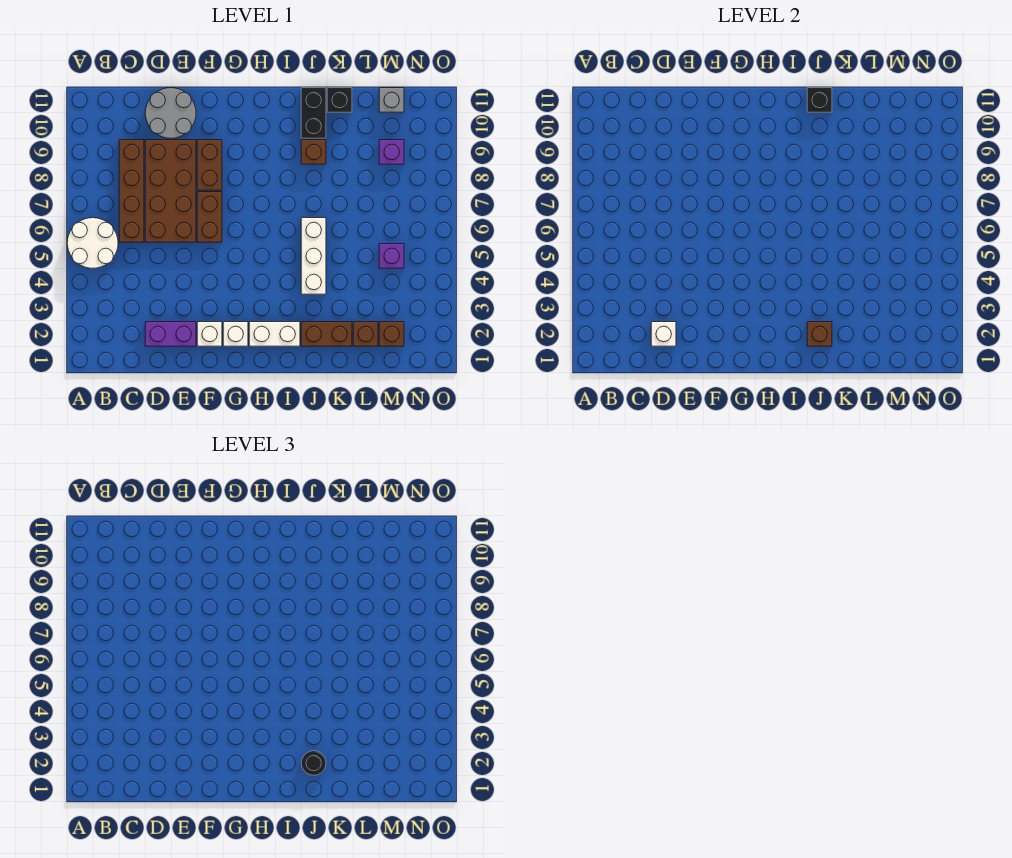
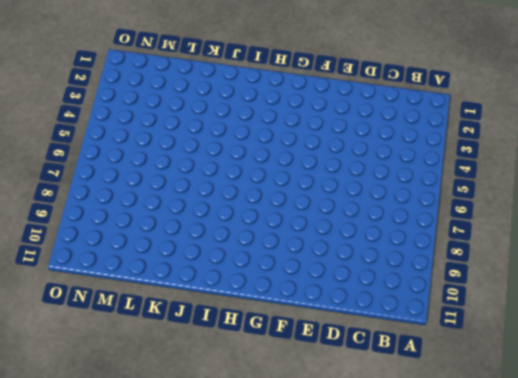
none -> white round brick A5:B6 level 1
none -> brown brick C6:C9 level 1
none -> purple brick D2:E2 level 1

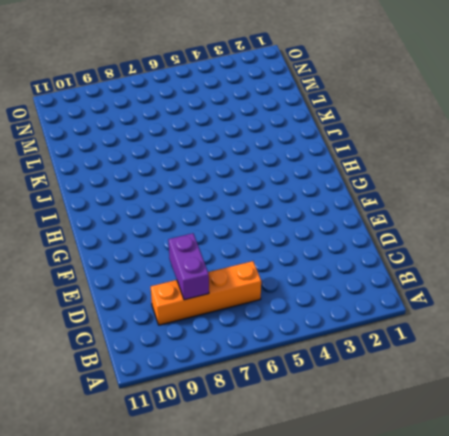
orange brick C6:C9 level 1 -> brown brick C6:C9 level 1
purple brick C8:D8 level 2 -> purple brick D2:E2 level 1
none -> white round brick A5:B6 level 1
none -> brown brick D6:E9 level 1
none -> grey round brick D10:E11 level 1

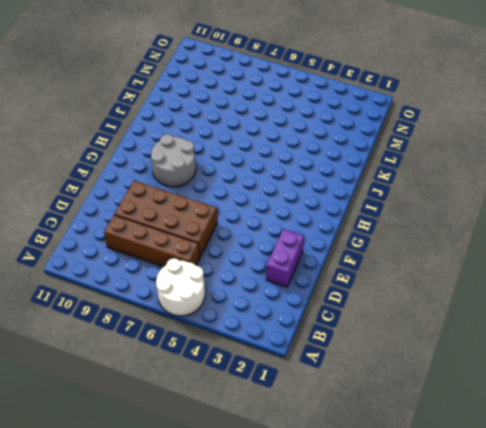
grey round brick G8:H9 level 1 -> grey round brick D10:E11 level 1
none -> white brick F2 level 1
none -> brown brick F6:F7 level 1
none -> brown brick F8:F9 level 1

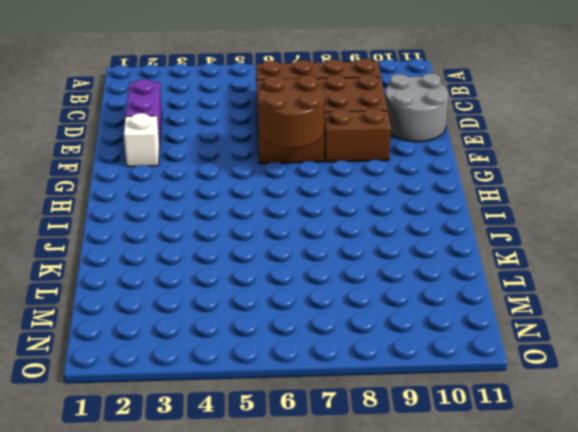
brown round brick F6:G7 level 2 -> none
none -> white round brick A5:B6 level 1
none -> white brick G2 level 1
none -> white brick H2:I2 level 1

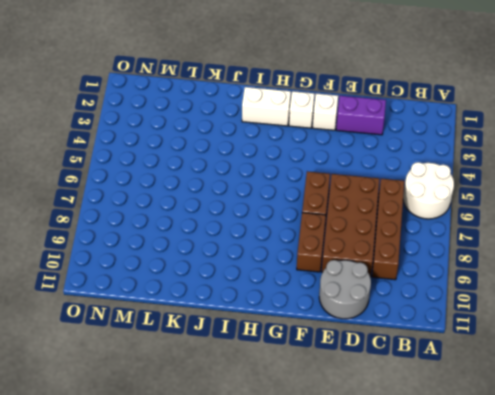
none -> brown brick J2:K2 level 1
none -> white brick J4:J6 level 1
none -> brown brick J9 level 1

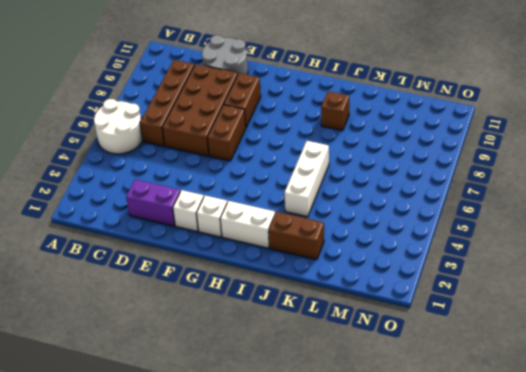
none -> black brick J10:J11 level 1
none -> black brick K11 level 1
none -> brown brick L2 level 1

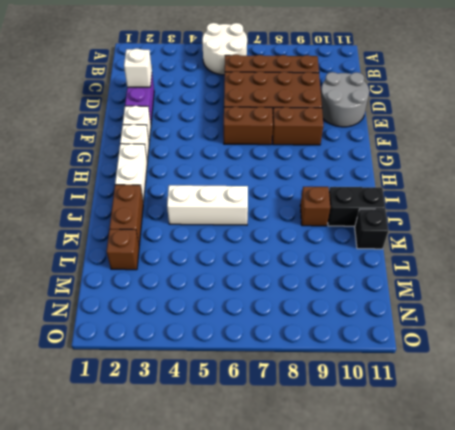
none -> brown brick M2 level 1
none -> purple brick M5 level 1
none -> purple brick M9 level 1

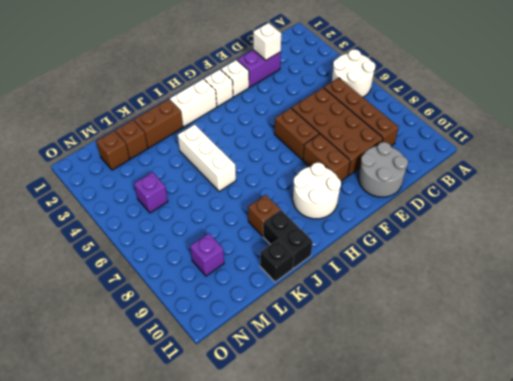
white round brick G9:H10 level 1 -> none
none -> grey brick M11 level 1
none -> brown brick J2 level 2
none -> black brick J11 level 2

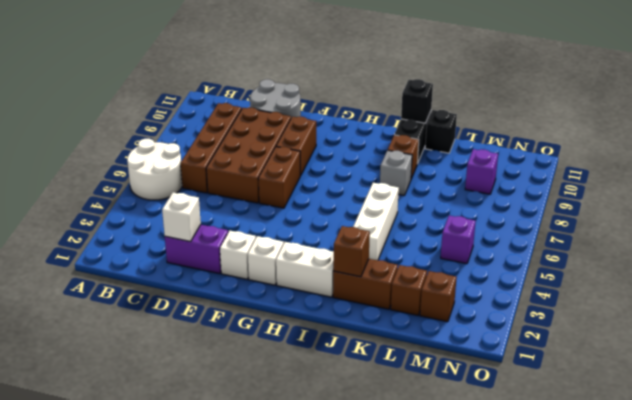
grey brick J8 level 1 -> grey brick M11 level 1
none -> black round brick J2 level 3

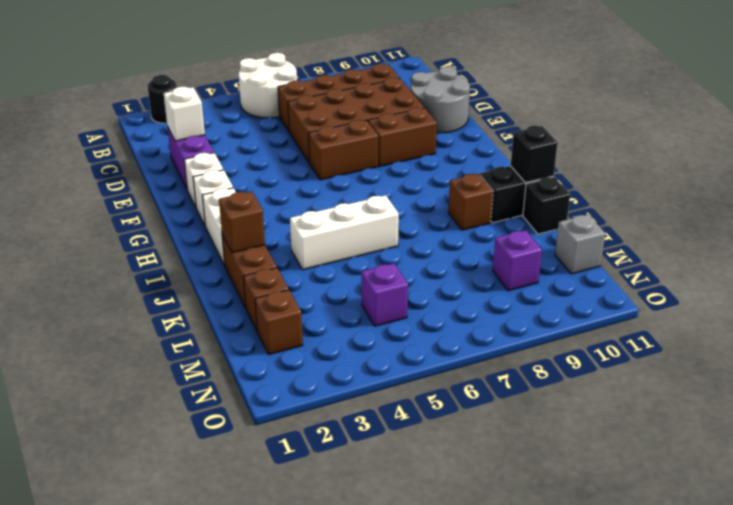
black round brick A2 level 1 -> black round brick J2 level 3

